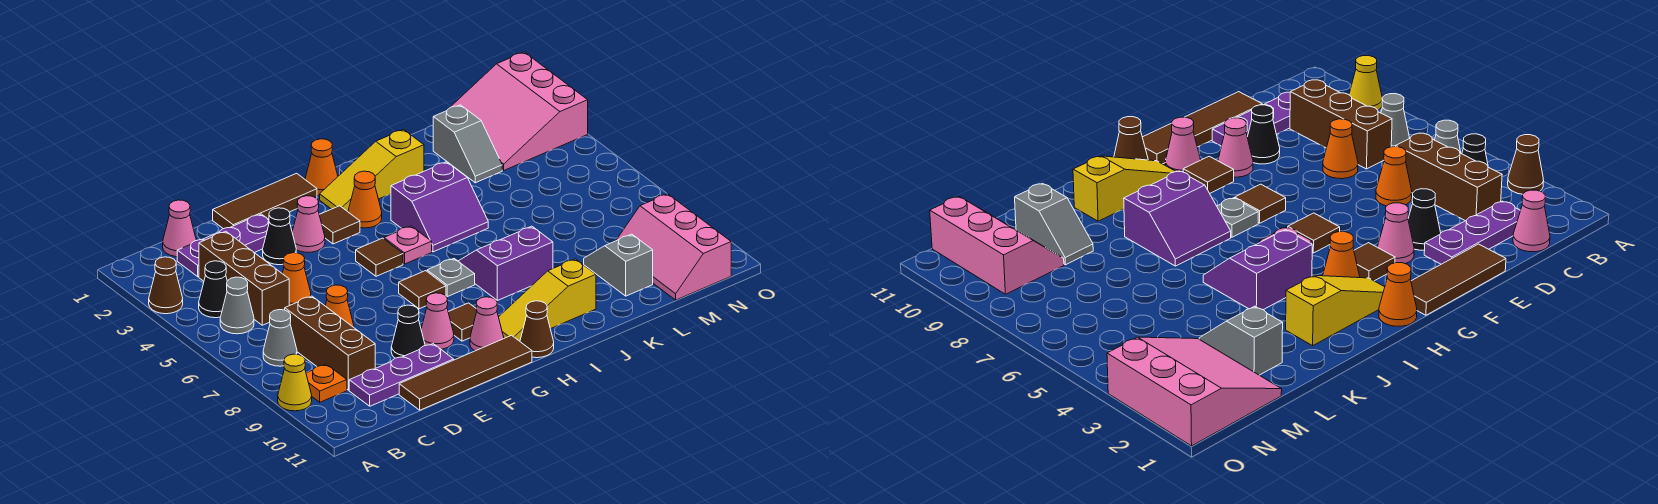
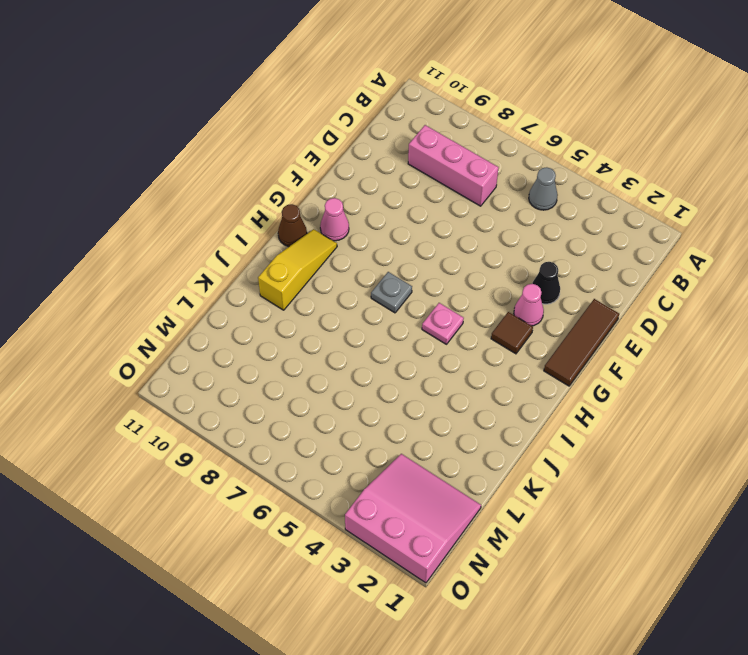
pink brick C7:C9 level 1 -> brown brick C7:C9 level 1
none -> brown cone A3 level 1
none -> yellow cone A9 level 1
none -> black cone B4 level 1
none -> grey cone B7 level 1

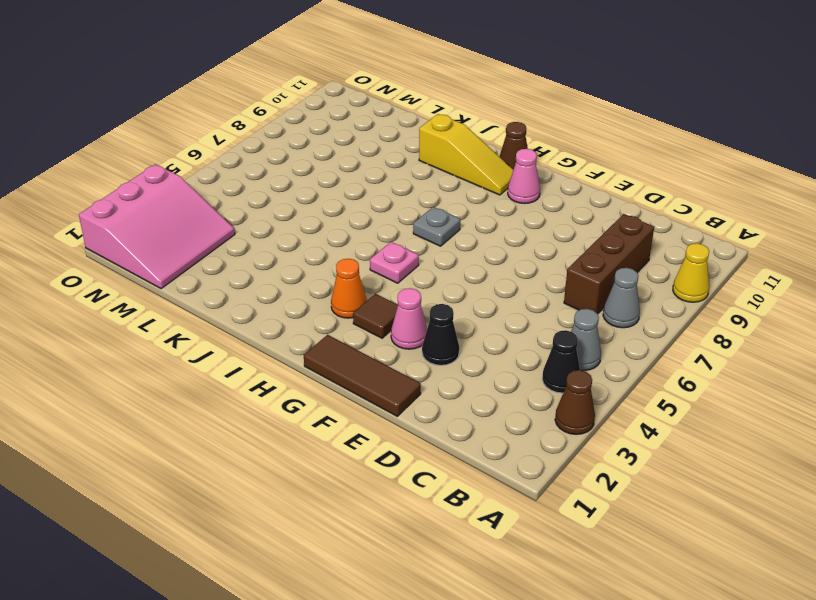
none -> orange plate B9 level 1
none -> pink cone C1 level 1
none -> purple plate C2:E2 level 1
none -> brown brick C3:C5 level 1

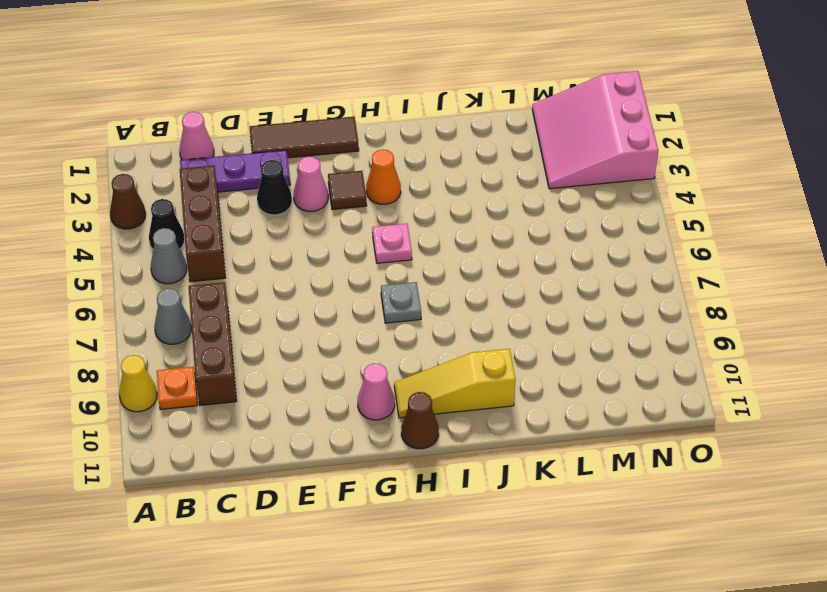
none -> purple plate C10:E10 level 1
none -> orange cone D5 level 1
none -> orange cone D7 level 1
none -> brown tile D11:G11 level 1

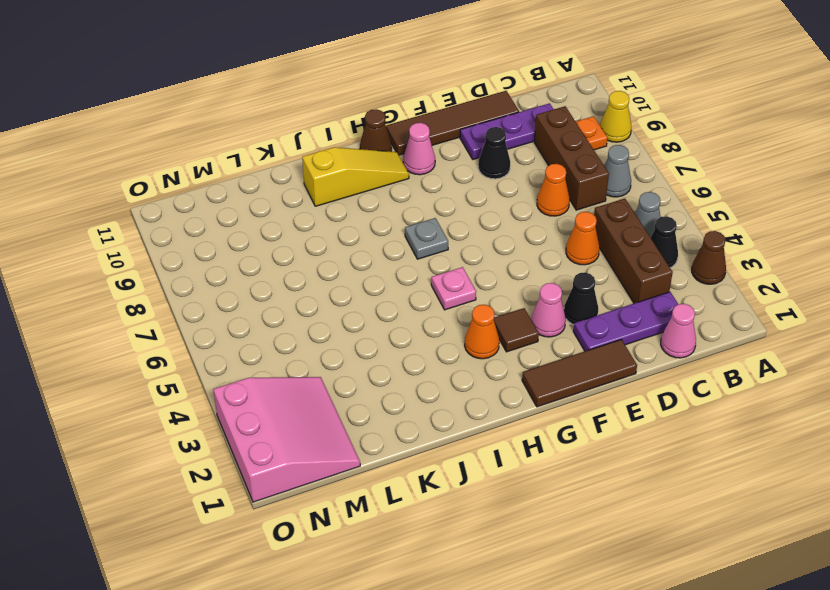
none -> pink cone F9 level 1
none -> brown tile G5 level 1
none -> brown tile G7 level 1
none -> brown tile G9 level 1

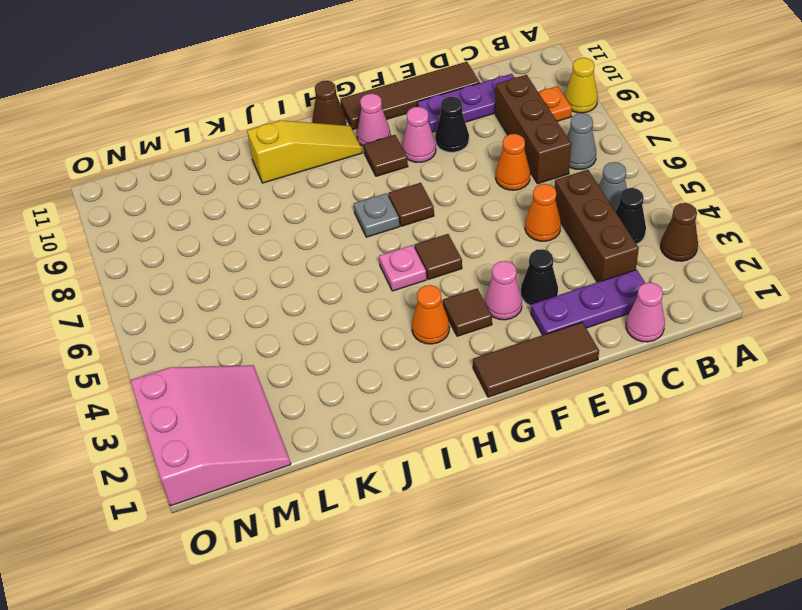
none -> orange cone H1 level 1
none -> yellow slope H2:J2 level 1 top J
none -> purple slope I4:J5 level 1 top 4
none -> purple slope I7:J8 level 1 top 8

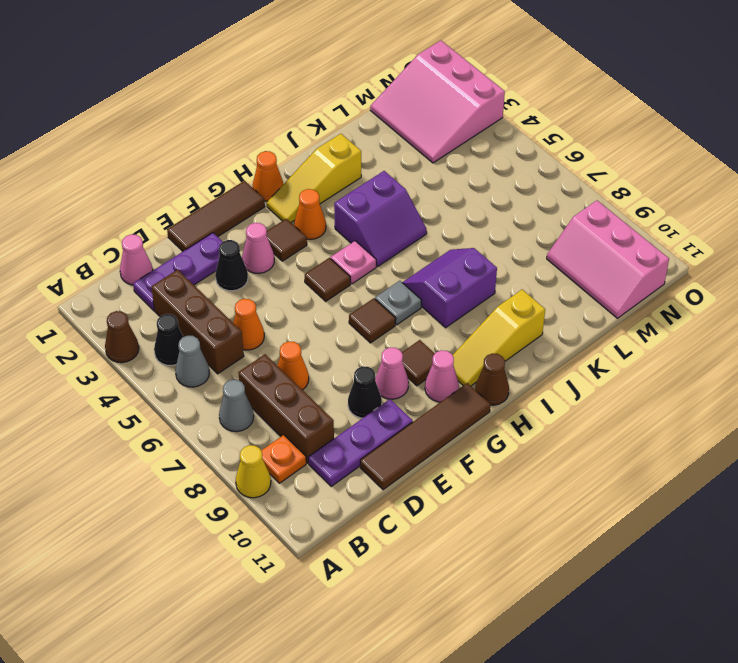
none -> grey slope L2:L3 level 1 top 2
none -> grey slope L9:L10 level 1 top 10

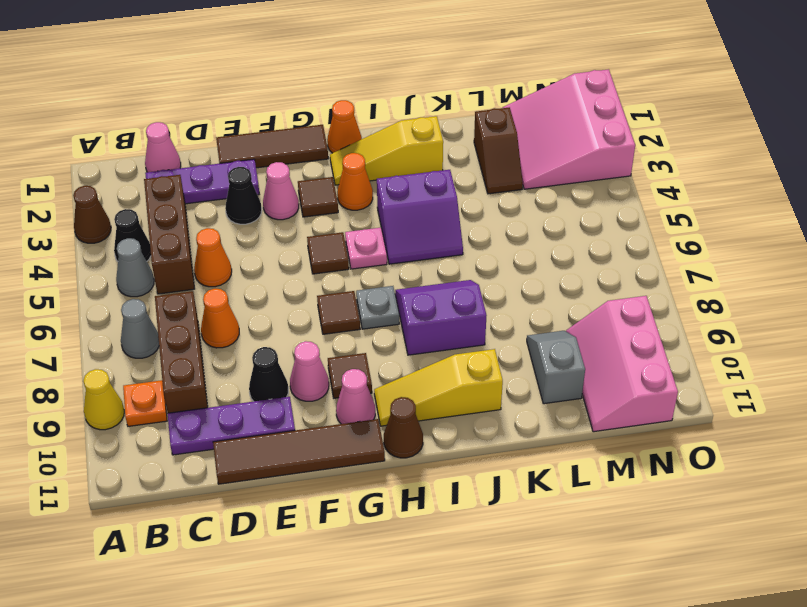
brown slope L2:L3 level 1 top 2 -> grey slope L2:L3 level 1 top 2

